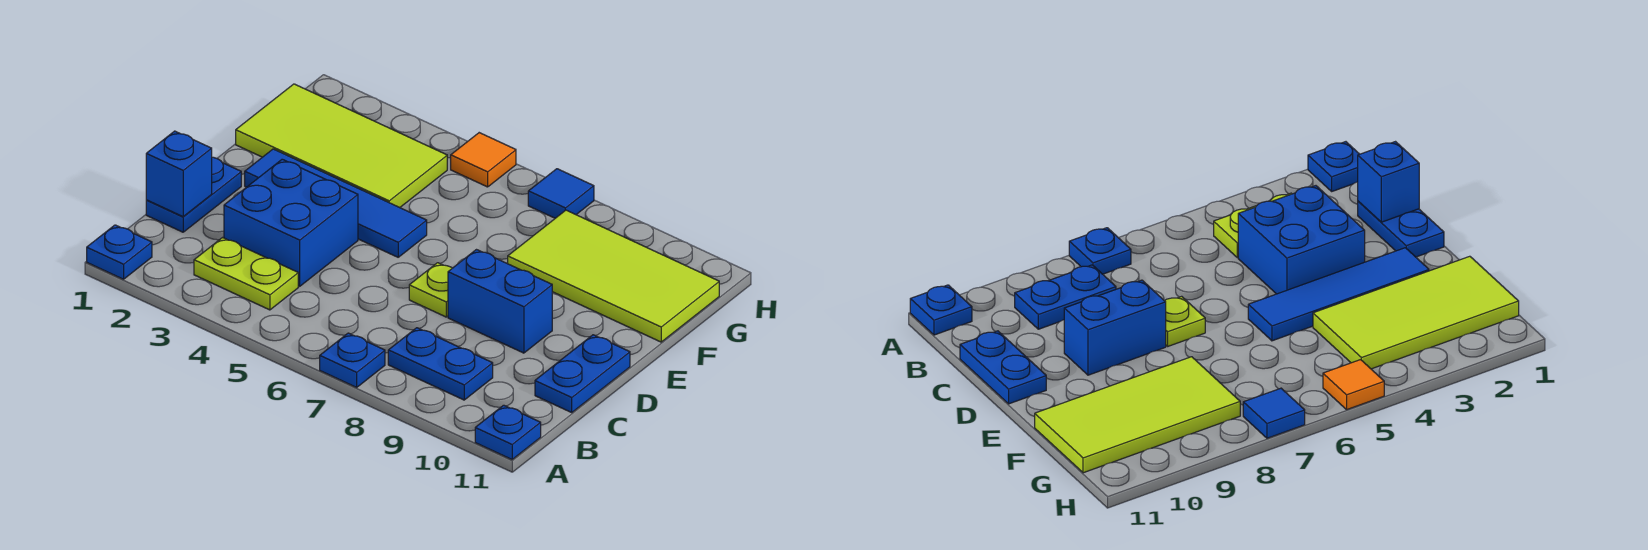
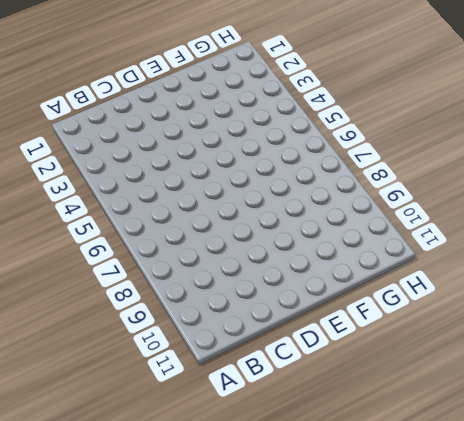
none -> blue plate A1 level 1
none -> blue plate A7 level 1
none -> blue plate A11 level 1

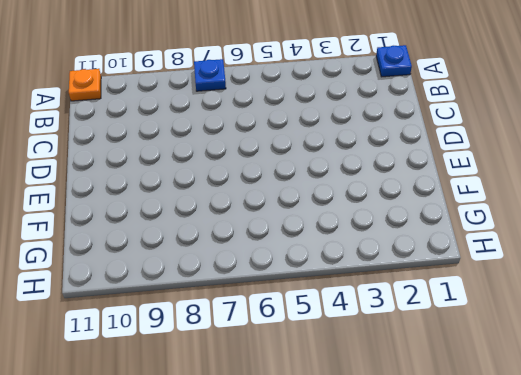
orange plate A11 level 1 -> blue plate A11 level 1
none -> lime plate B3:B4 level 1
none -> blue plate B8:B9 level 1
none -> blue plate C1:D1 level 1

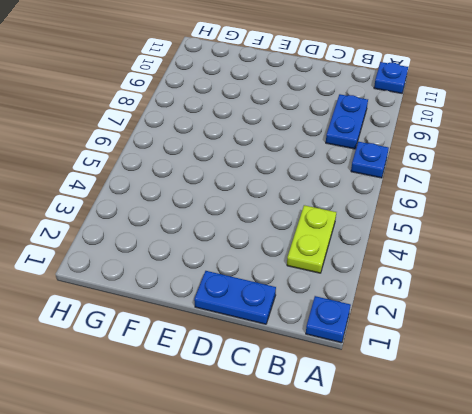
none -> blue brick C3:D4 level 1
none -> blue plate C11:D11 level 1
none -> lime plate D7 level 1

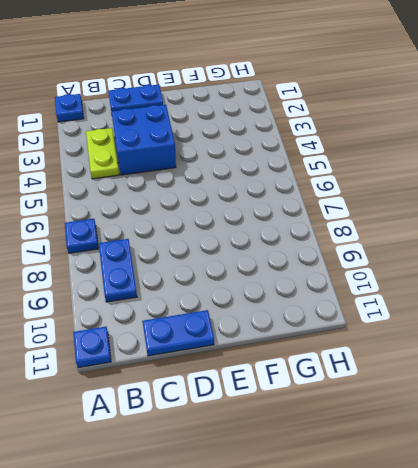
none -> lime plate D7 level 1
none -> blue brick D8:D9 level 1
none -> blue tile E2:E5 level 1

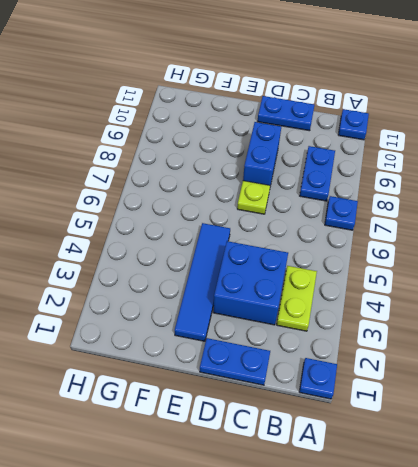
none -> lime tile F1:G4 level 1
none -> lime tile F8:G11 level 1
none -> orange tile H5 level 1

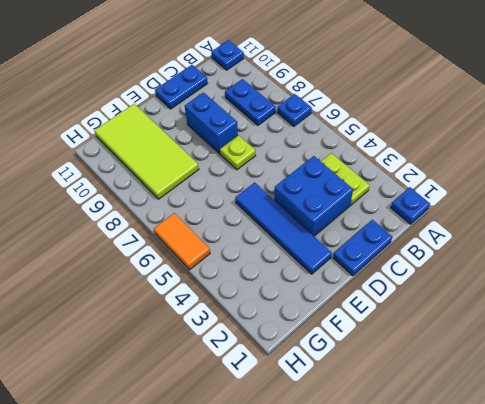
orange tile H5:H6 level 1 -> orange tile H5 level 1
none -> lime tile F1:G4 level 1
none -> blue tile H7 level 1
none -> blue brick C1 level 2

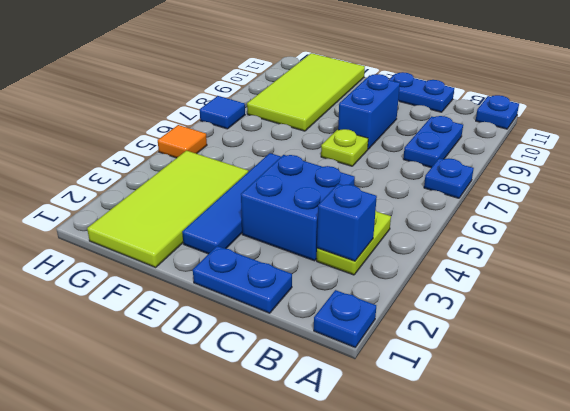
blue brick B3 level 2 -> blue brick C1 level 2

